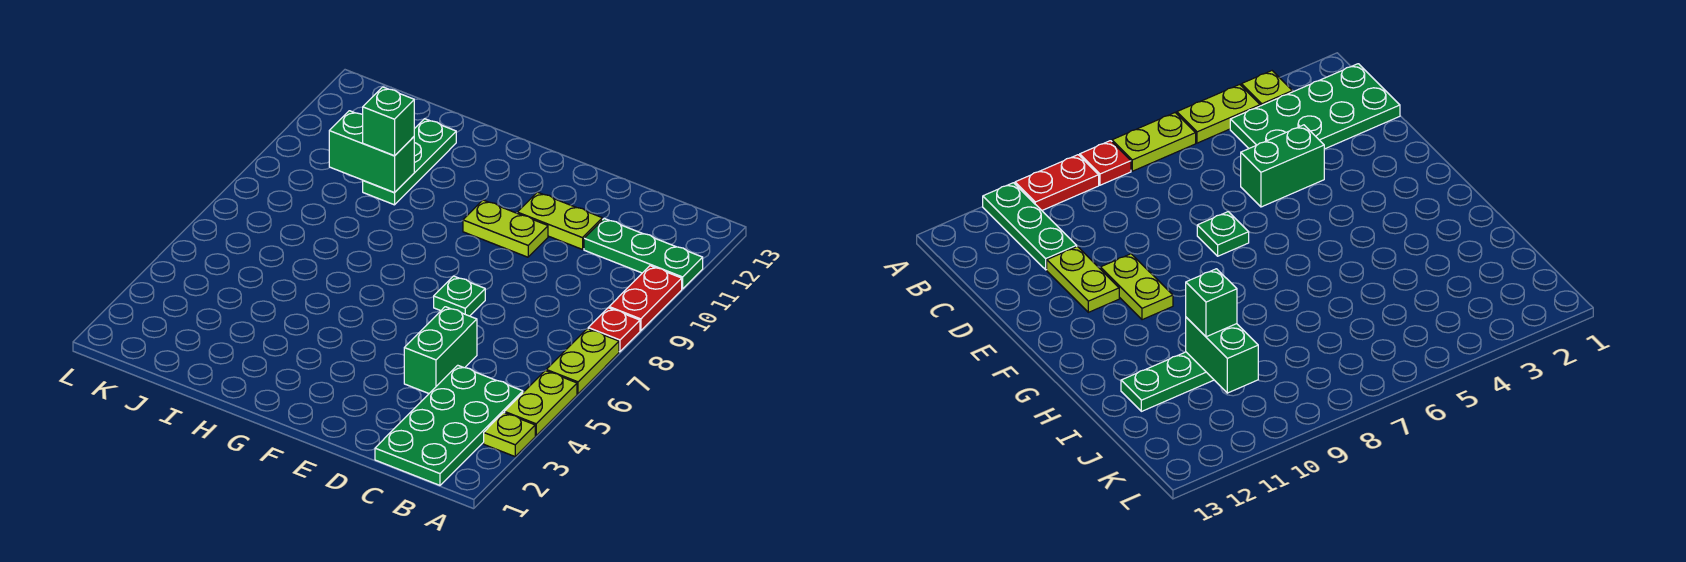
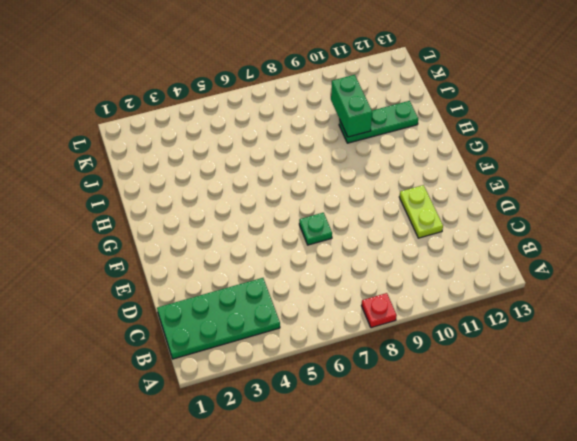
none -> lime plate A3 level 1
none -> lime plate A4:A5 level 1
none -> lime plate A6:A7 level 1

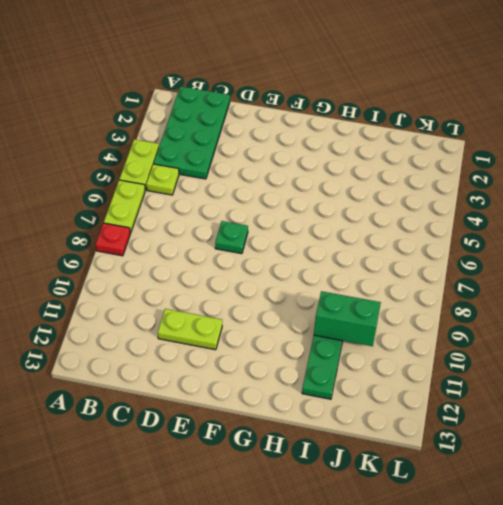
lime plate B5 level 1 -> lime plate A3 level 1
none -> red plate A9:A10 level 1
none -> green plate A11:C11 level 1
none -> green brick D4:D5 level 1

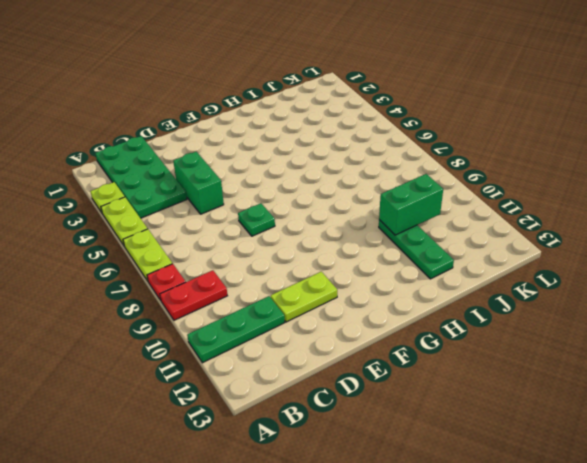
red plate A9:B9 level 1 -> red plate A9:A10 level 1
none -> lime plate E10:F10 level 1
none -> green brick I10 level 3

